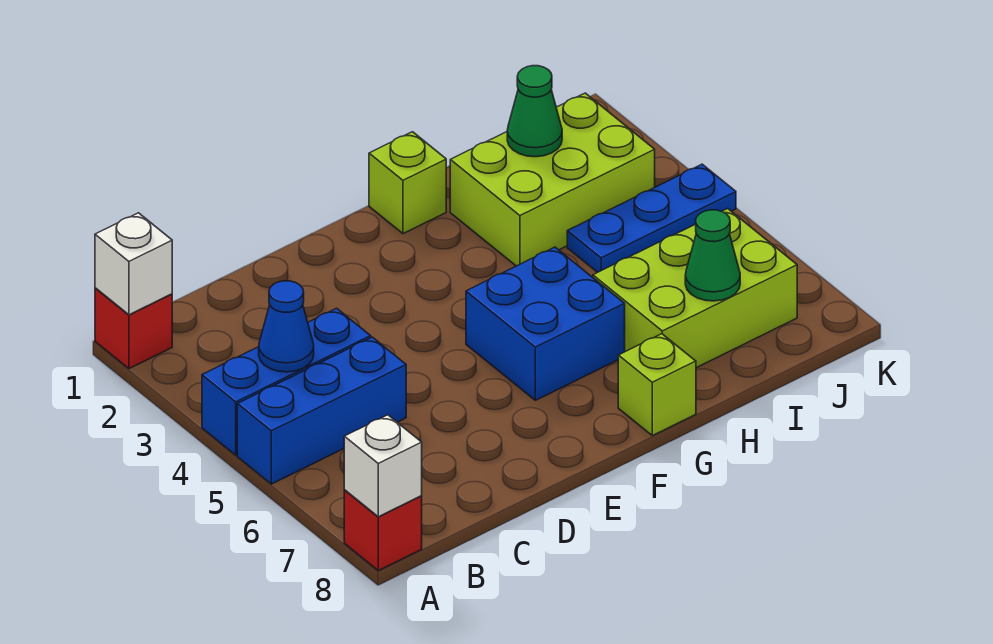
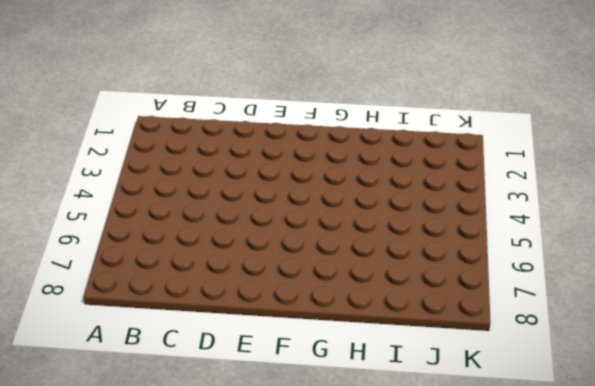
none -> red brick A1 level 1
none -> blue brick A4:C4 level 1
none -> blue brick A5:C5 level 1

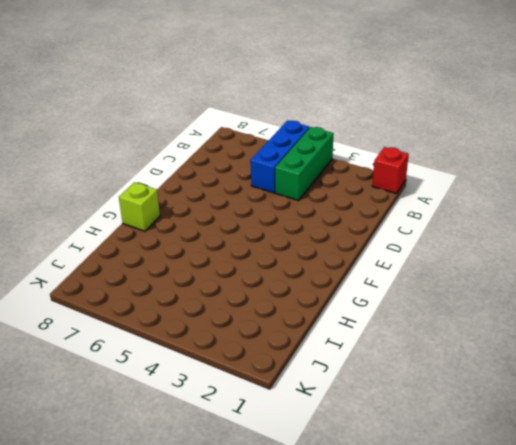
green brick A4:C4 level 1 -> blue brick A4:C4 level 1
none -> red brick A8 level 1
none -> blue brick F5:G6 level 1
none -> lime brick G1 level 1

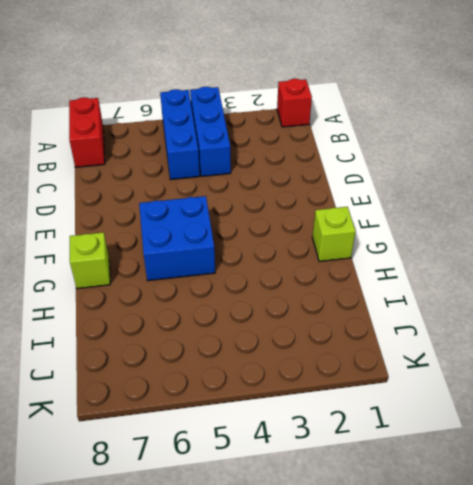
red brick A8:B8 level 1 -> red brick A8 level 1
none -> lime brick H2:J3 level 1
none -> lime brick H6:J7 level 1
none -> blue plate I4:K4 level 1

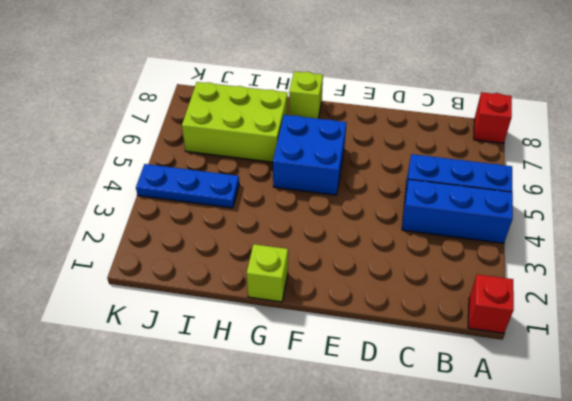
none -> lime brick H2:J3 level 1
none -> white brick A1 level 2
none -> white brick A8 level 2

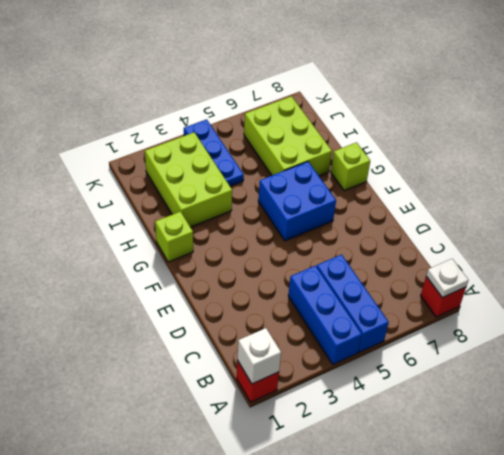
white plate A8 level 2 -> white brick A8 level 2
none -> blue cone B4 level 2
none -> green cone I2 level 2
none -> green cone I7 level 2

